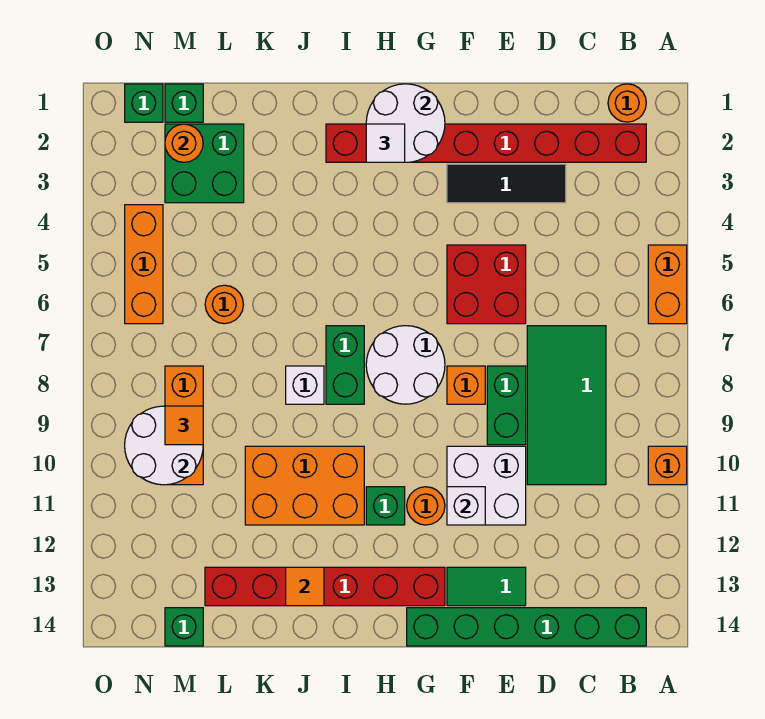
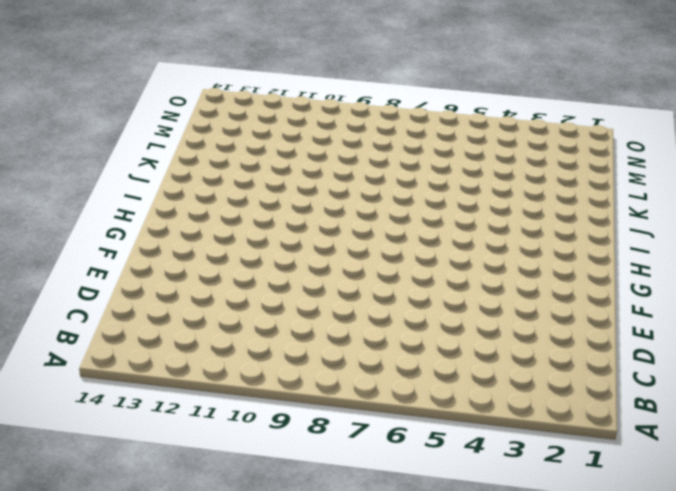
none -> orange brick A5:A6 level 1
none -> orange brick A10 level 1
none -> orange round brick B1 level 1
none -> red brick B2:I2 level 1

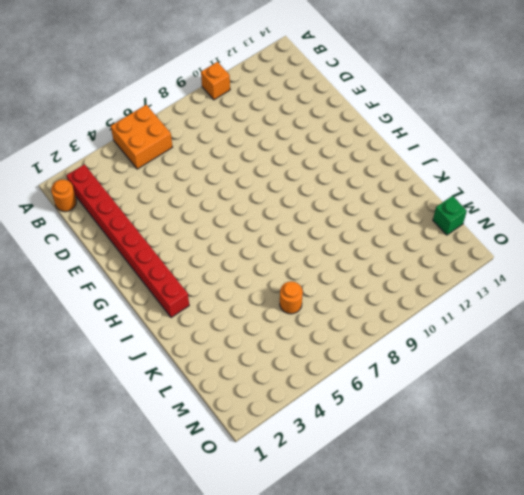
orange brick A5:B6 level 1 -> orange brick A5:A6 level 1
none -> green brick B14:G14 level 1
none -> green tile C7:D10 level 1
none -> black tile D3:F3 level 1
none -> red brick E5:F6 level 1

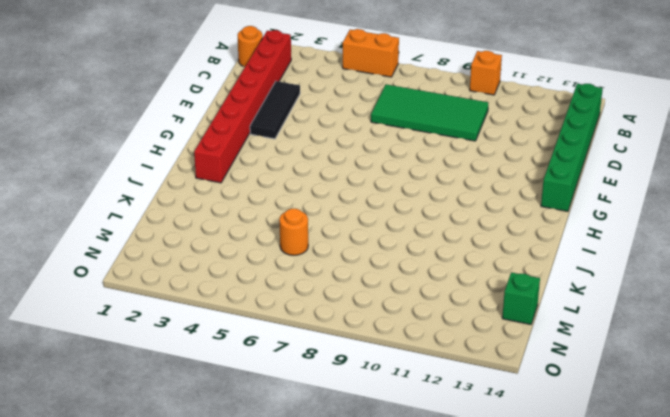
none -> red brick E5:F6 level 1
none -> green brick E8:E9 level 1
none -> white brick E10:F11 level 1
none -> green tile E13:F13 level 1

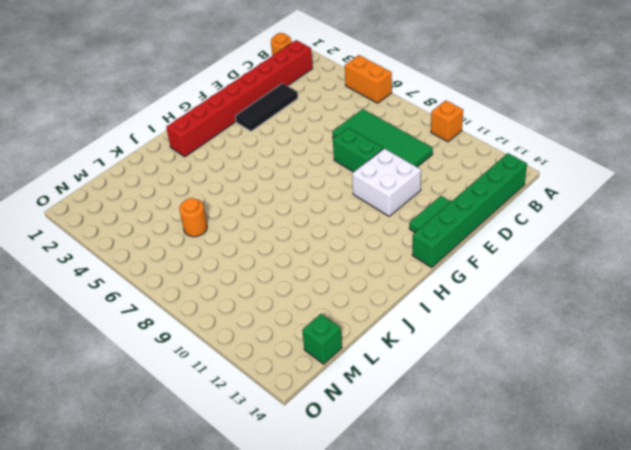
none -> red brick E5:F6 level 1
none -> orange brick F8 level 1
none -> white round brick G7:H8 level 1
none -> orange round brick G11 level 1

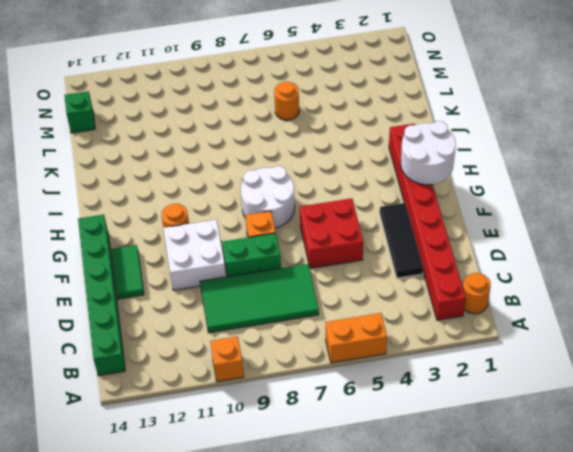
none -> red brick G13:L13 level 1
none -> green brick H11 level 1
none -> green brick I7:I8 level 1
none -> orange brick I10:K11 level 1

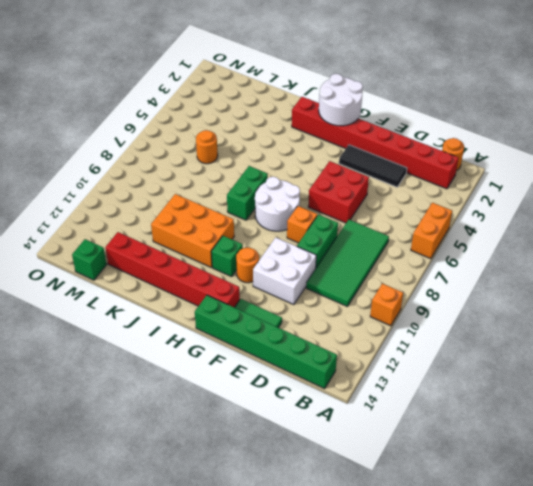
none -> white brick J8 level 1
none -> green brick L2:M3 level 1
none -> green brick M1 level 1
none -> orange brick M8:M10 level 1

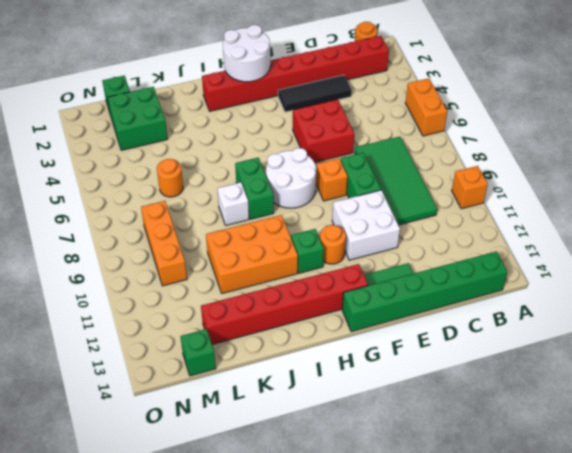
none -> green brick N1 level 1
none -> orange brick N4:N6 level 1
none -> white brick F11 level 2
none -> orange tile J13 level 2

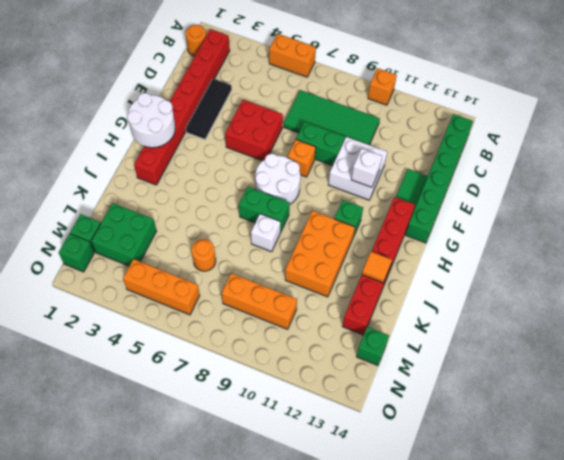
none -> orange round brick G11 level 1
none -> orange round brick M2 level 2
none -> white round brick M9:N10 level 2
none -> white tile H2 level 3

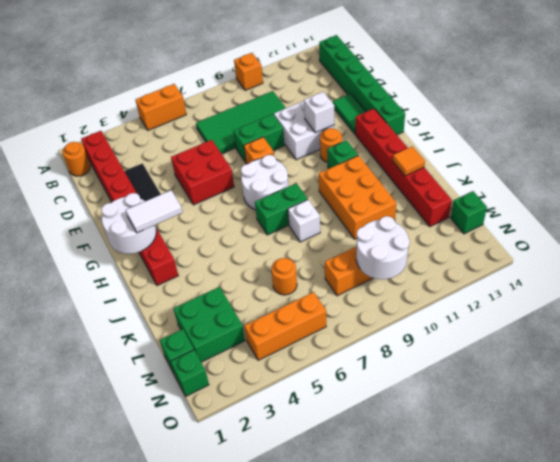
white tile H2:H3 level 3 -> white tile H2 level 3
none -> orange round brick M2 level 2
none -> orange tile M9 level 3

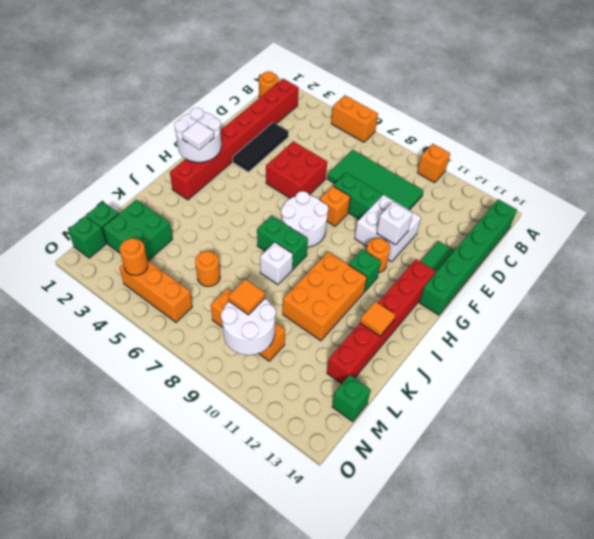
orange round brick N4 level 2 -> orange round brick M2 level 2

